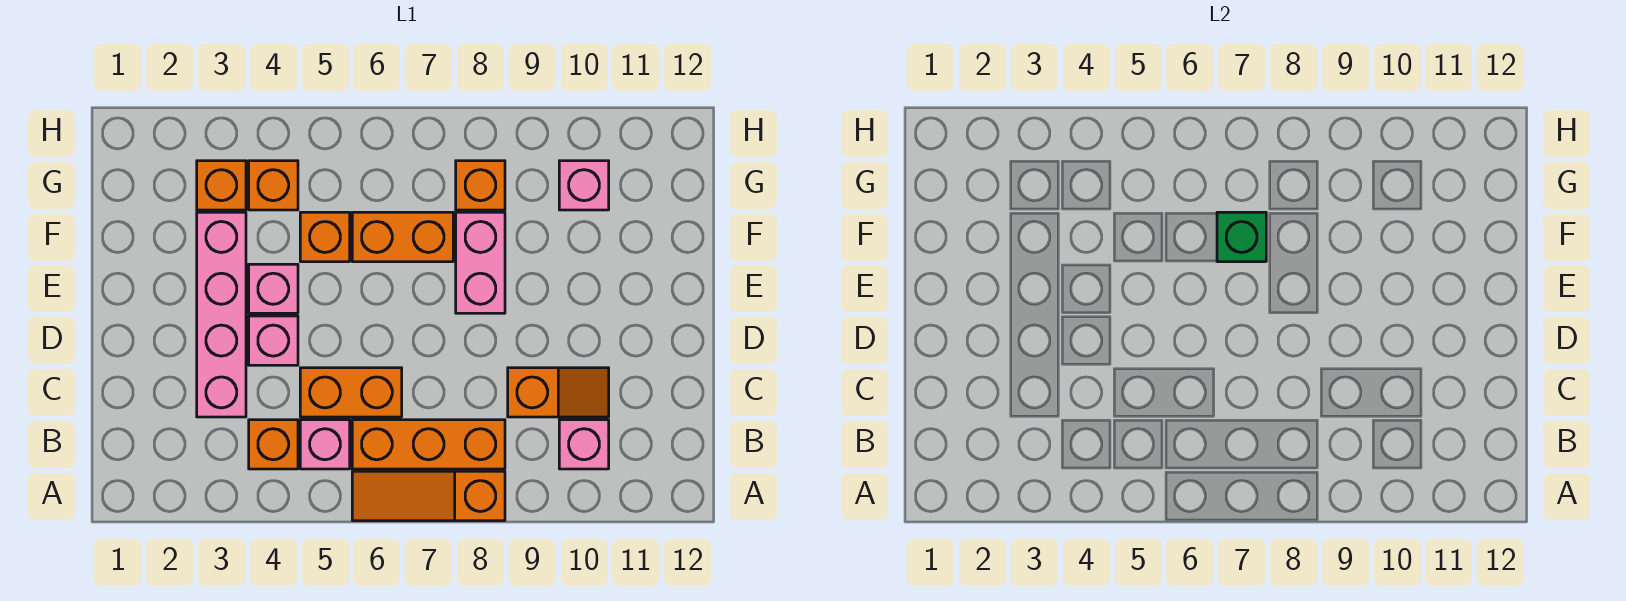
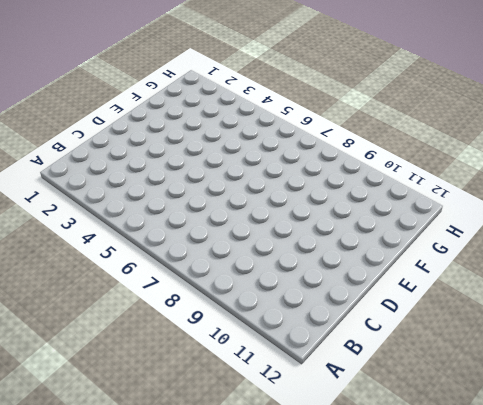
none -> orange slope A6:A8 level 1 top 8
none -> orange brick B4 level 1
none -> pink brick B5 level 1

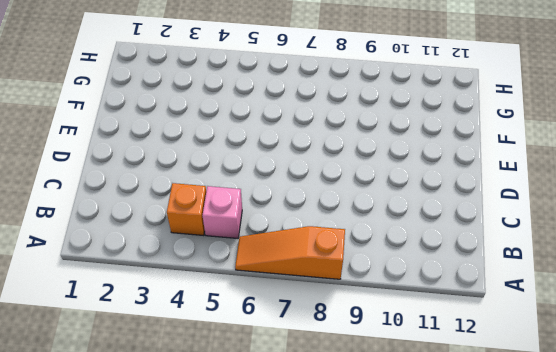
none -> orange brick B6:B8 level 1
none -> pink brick B10 level 1
none -> pink brick C3:F3 level 1

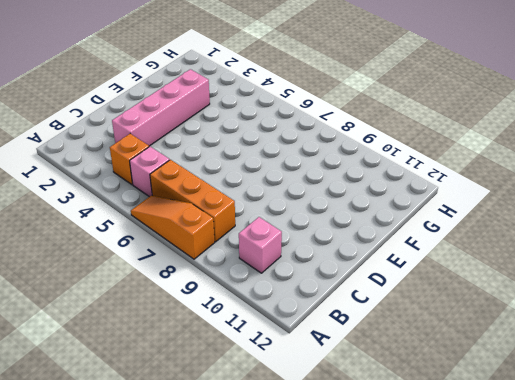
none -> orange brick C5:C6 level 1
none -> orange slope C9:C10 level 1 top 9
none -> pink brick D4 level 1

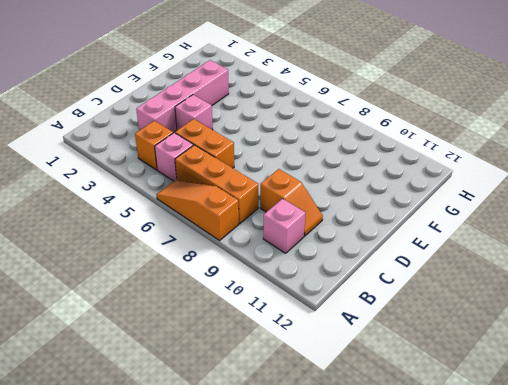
none -> pink brick E4 level 1
none -> pink brick E8:F8 level 1
none -> orange brick F5 level 1

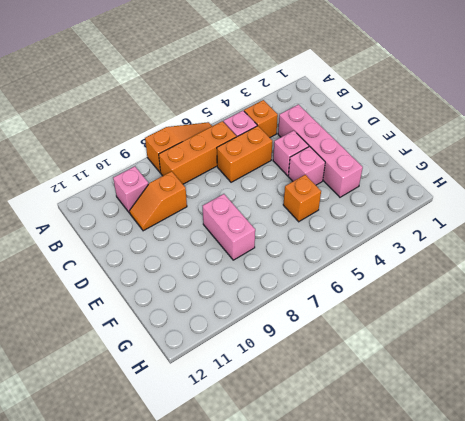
none -> orange brick F6:F7 level 1
none -> orange brick G3 level 1
none -> orange brick G4 level 1

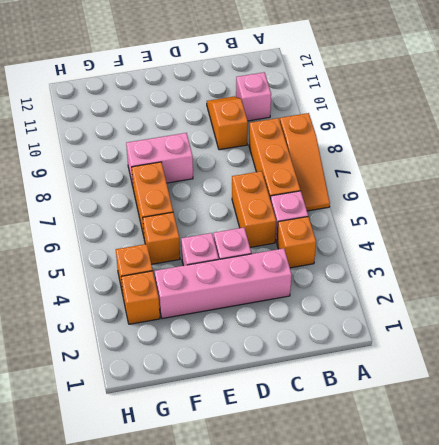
none -> orange brick G8 level 1
none -> pink brick G10 level 1
none -> green brick F7 level 2

